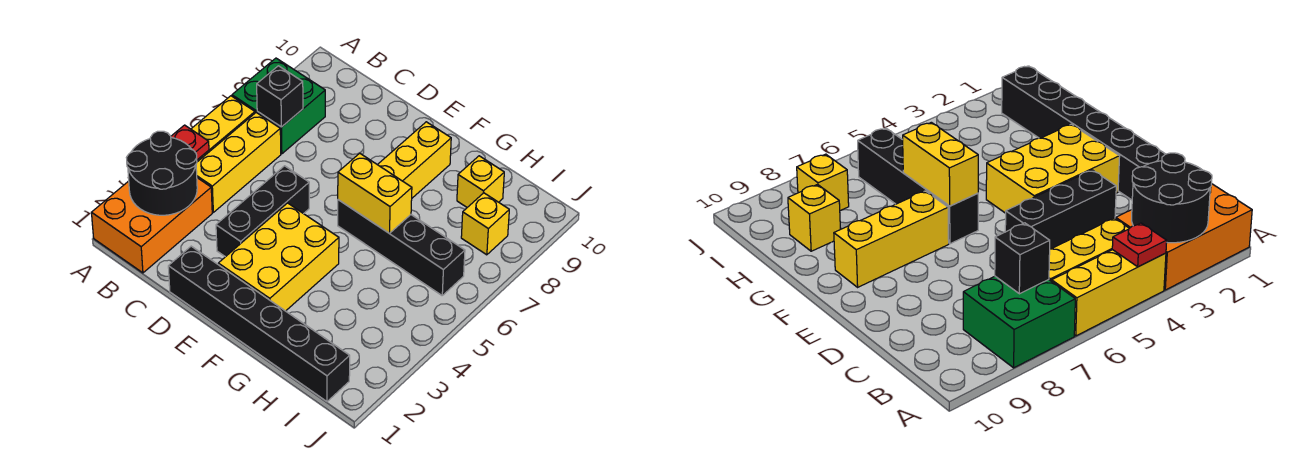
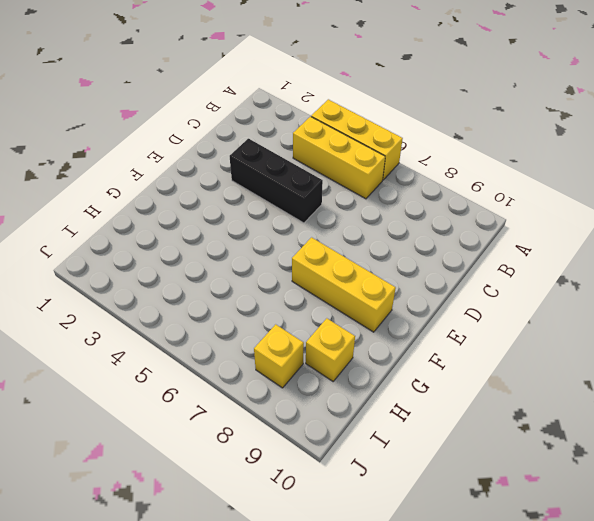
none -> orange brick A1:B3 level 1
none -> green brick A7:B8 level 1
none -> black brick D1:I1 level 1

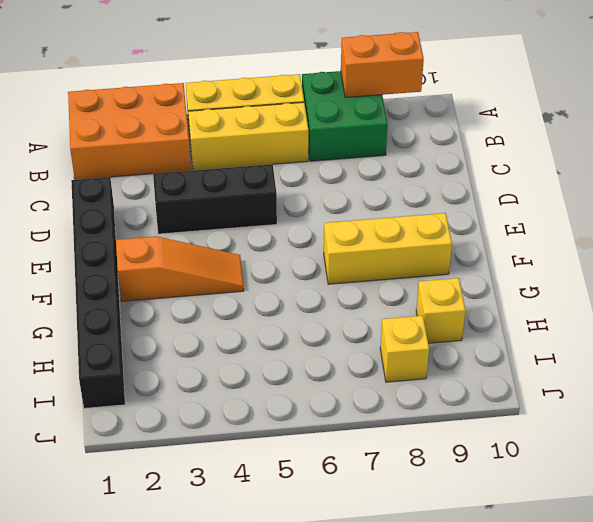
orange brick A8:A9 level 2 -> none
orange slope F2:F4 level 1 top 2 -> yellow brick E2:F4 level 1
none -> black brick F6:I6 level 1
none -> black round brick A2:B3 level 2
none -> red plate A4 level 2

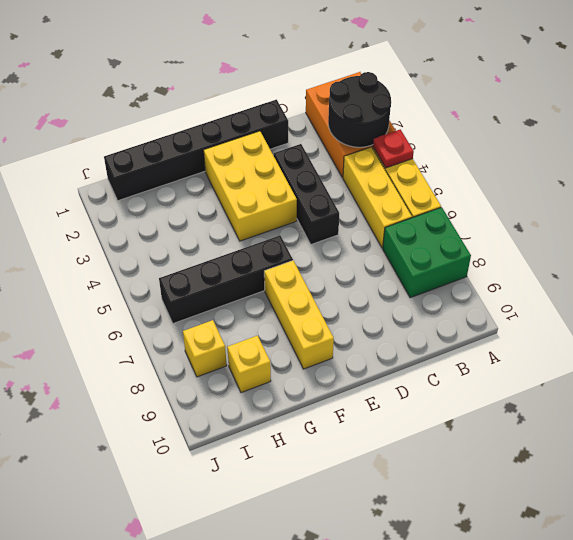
none -> black brick B7 level 2
none -> yellow brick F6:G6 level 2

